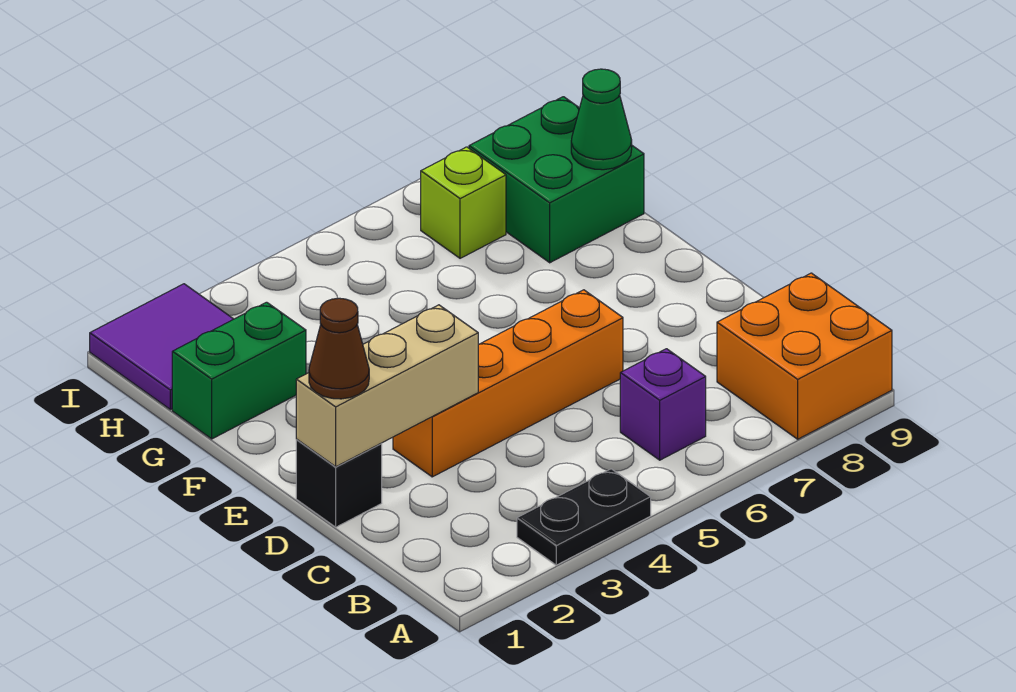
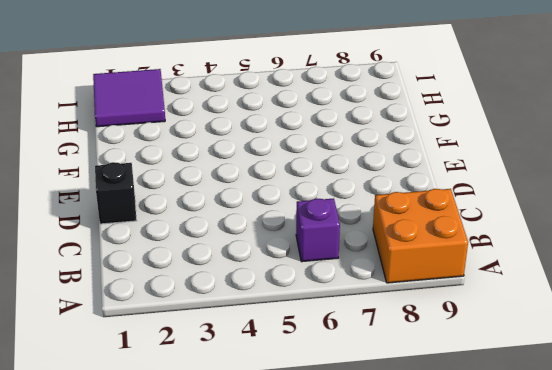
none -> black plate A3:A4 level 1
none -> orange brick D3:D6 level 1
none -> green brick G1:G2 level 1

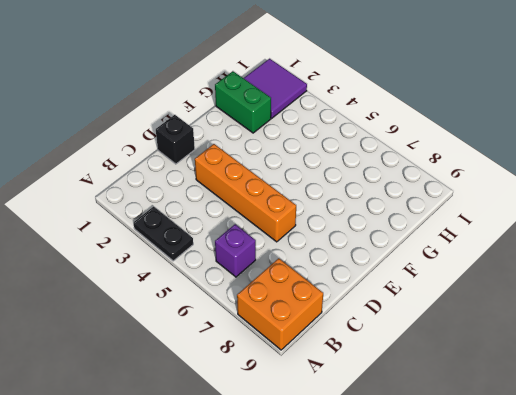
none -> green brick G8:H9 level 1
none -> lime brick H7 level 1
none -> tan brick D1:D3 level 2

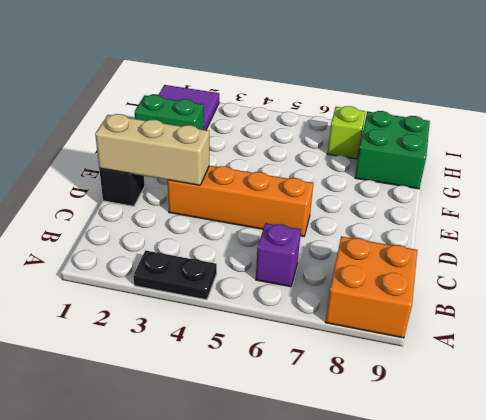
none -> green cone G9 level 2
none -> brown cone D1 level 3

